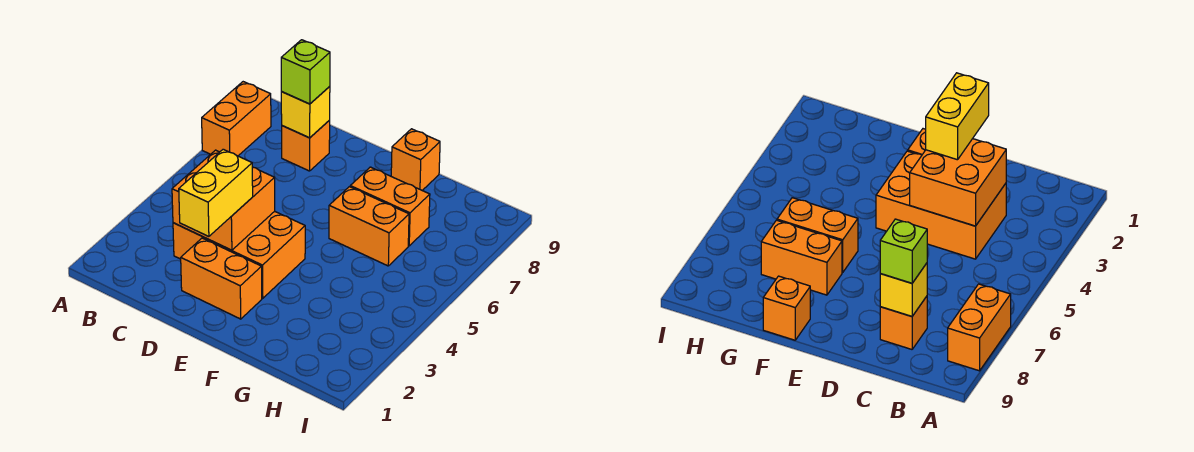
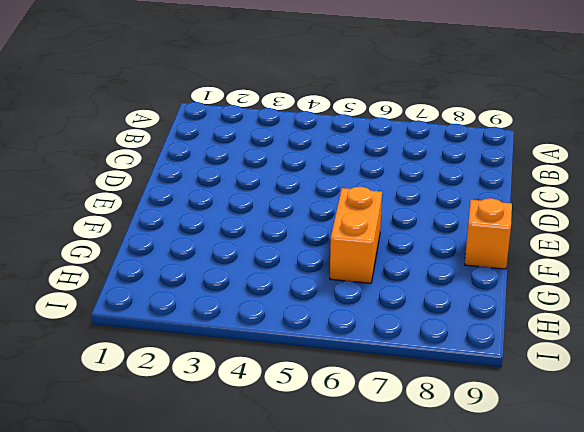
none -> orange brick A7:A8 level 1
none -> orange brick C3:E4 level 1

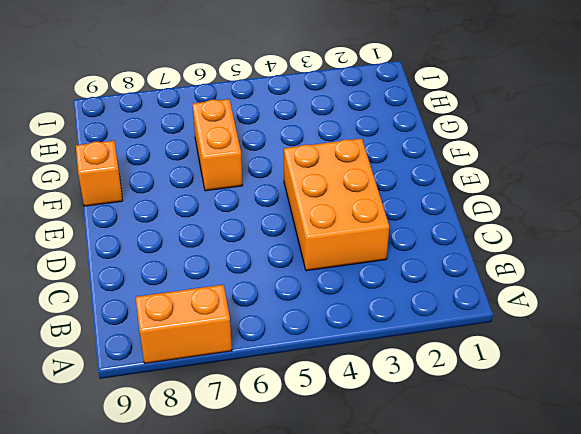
none -> orange brick C8 level 1
none -> orange brick D2:E2 level 1

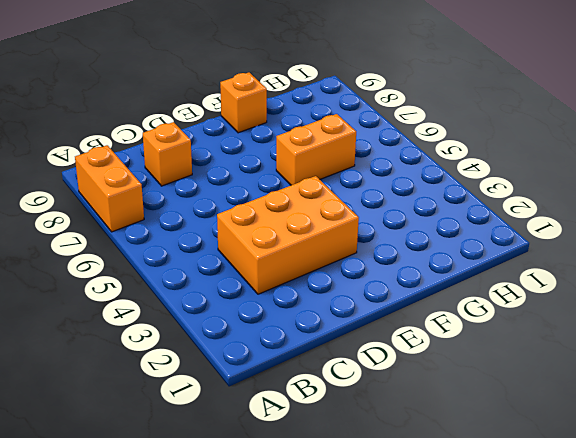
none -> orange brick D2:E2 level 1
none -> orange brick F7:G7 level 1

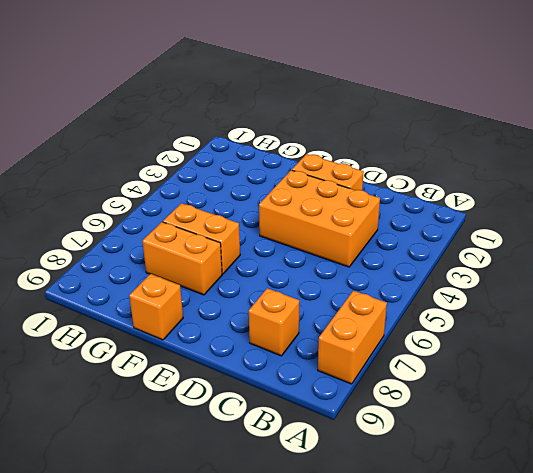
none -> orange brick C3:D4 level 2
none -> yellow brick C8 level 2

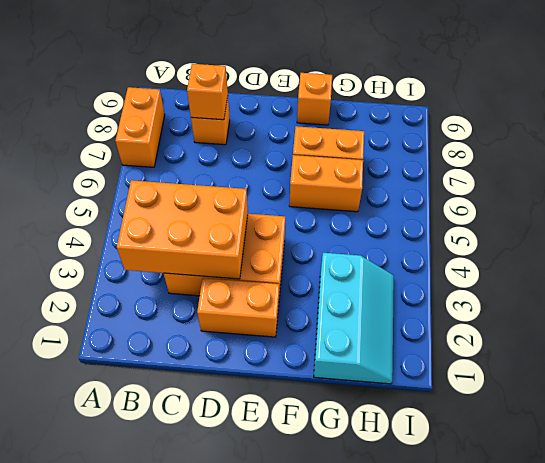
orange brick B3:D4 level 2 -> orange brick C3:D4 level 2
orange brick C8 level 2 -> yellow brick C8 level 2
cyan slope G1:H3 level 1 top G -> none
none -> lime brick C8 level 3
none -> yellow brick D2:D3 level 3

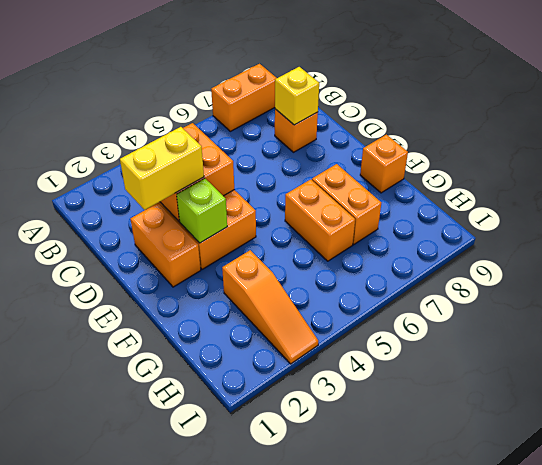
lime brick E3 level 2 -> lime brick C8 level 3
orange slope G3:I3 level 1 top G -> none

